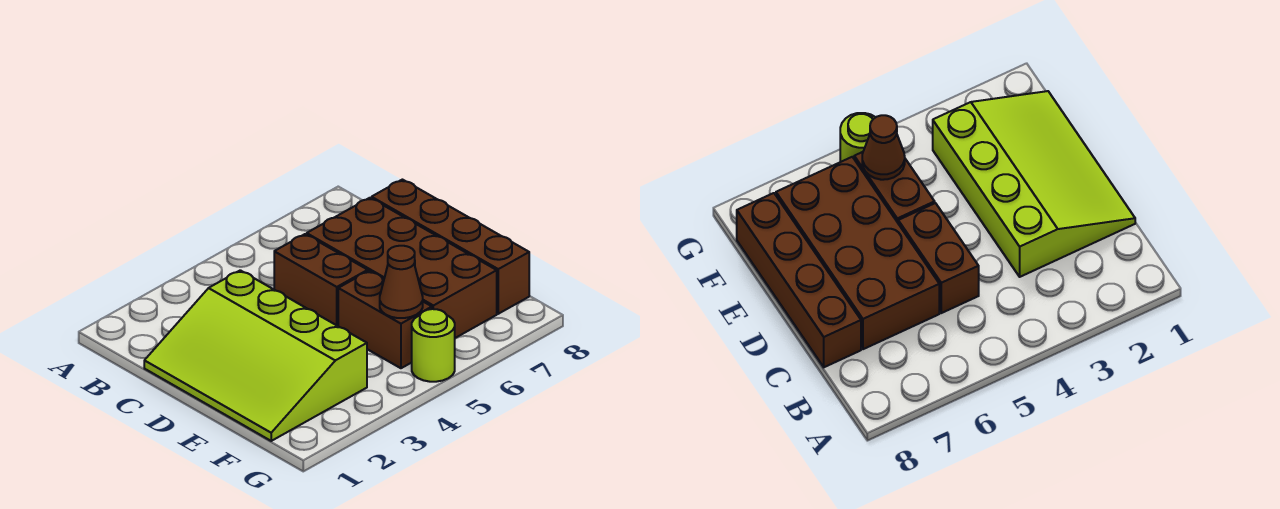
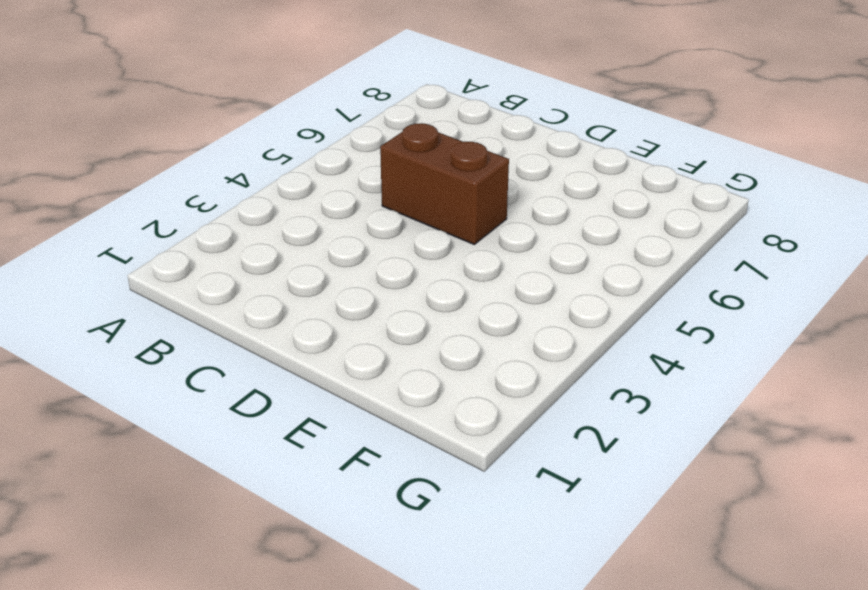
none -> lime slope C1:F3 level 1 top 3
none -> brown brick C6:F7 level 1

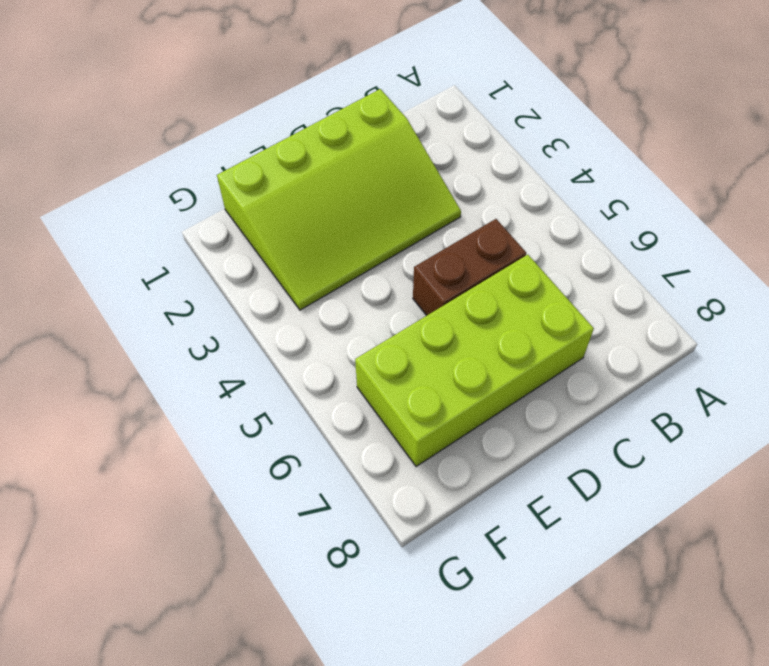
lime slope C1:F3 level 1 top 1 -> lime slope C1:F3 level 1 top 3
lime brick C6:F7 level 1 -> brown brick C6:F7 level 1
none -> brown brick C8:F8 level 1
none -> brown brick E5:F5 level 1

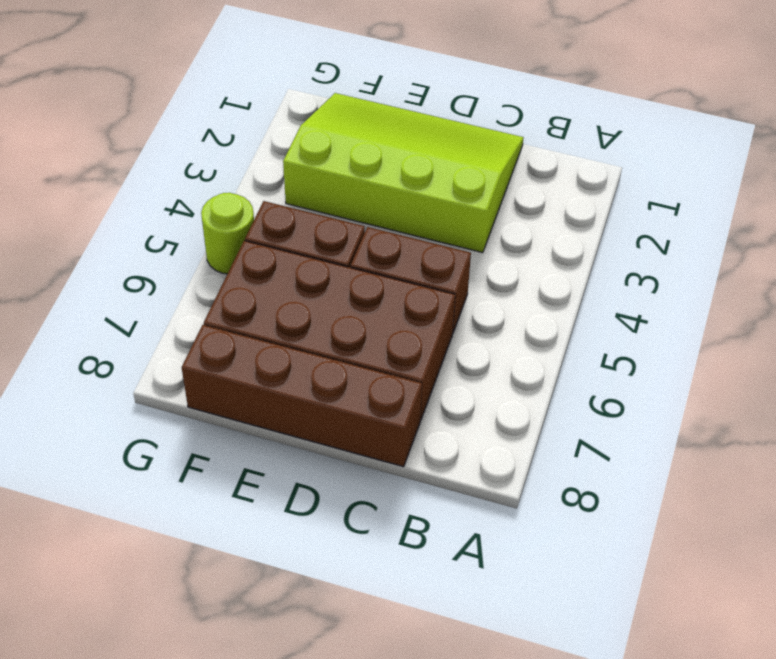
none -> brown cone F5 level 2

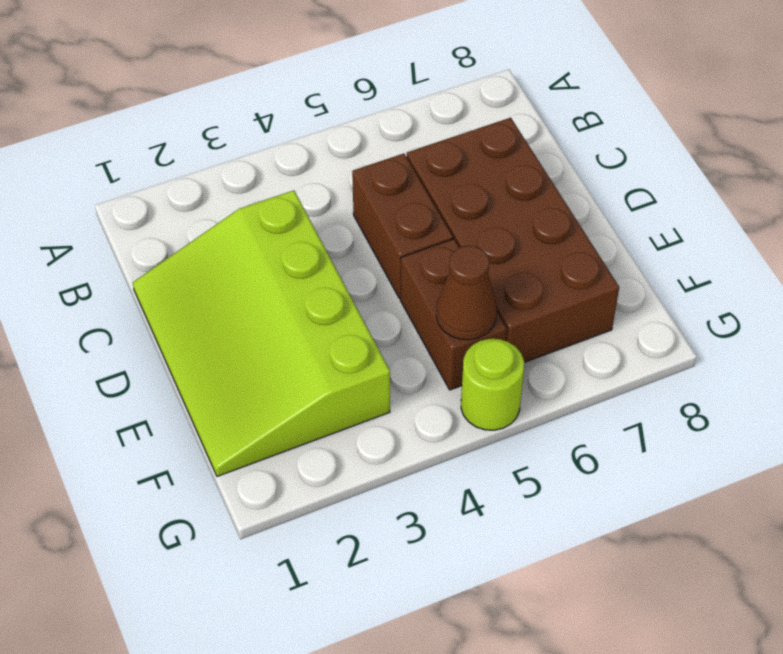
none -> brown brick C8:F8 level 1

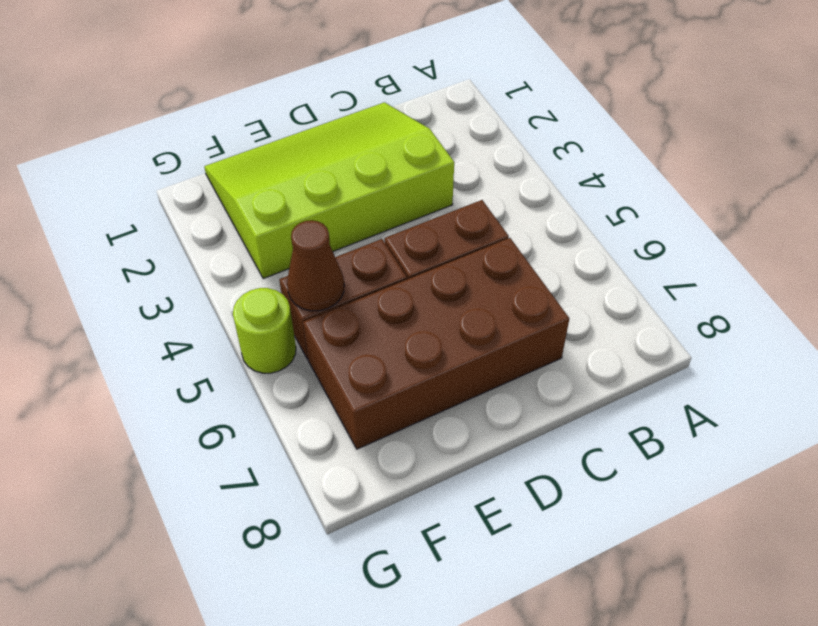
none -> brown brick C8:F8 level 1

